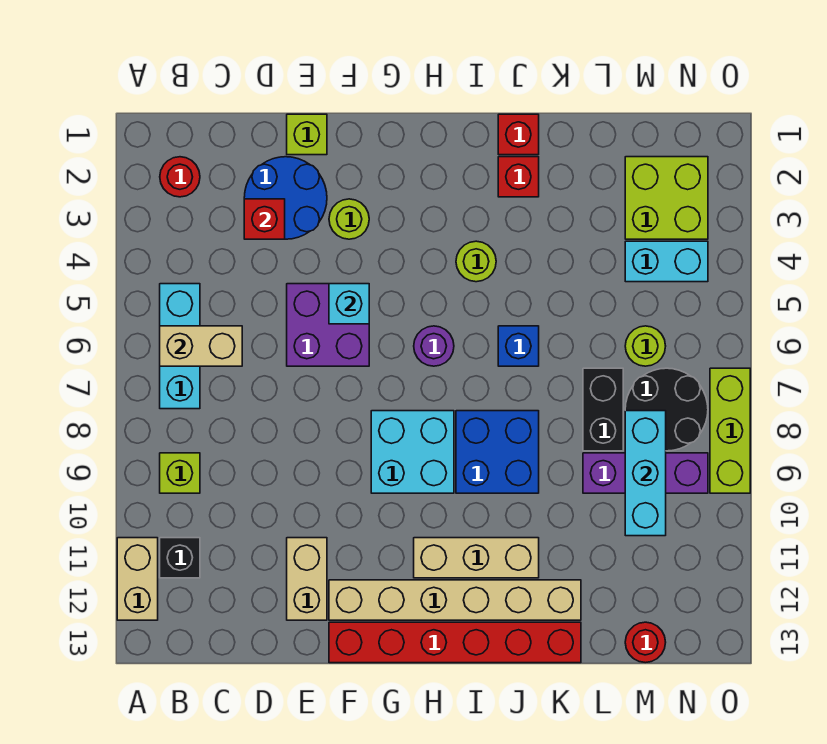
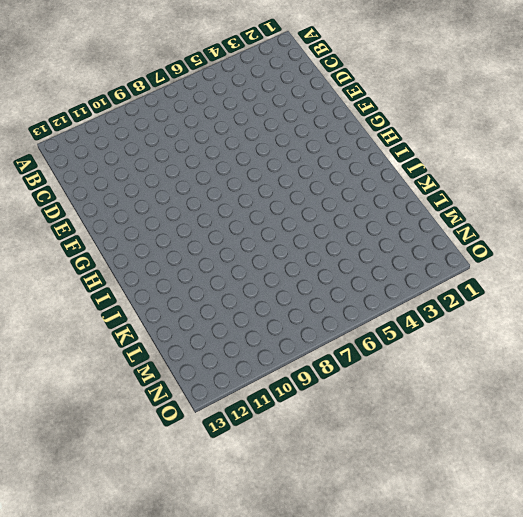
none -> tan brick A11:A12 level 1
none -> red round brick B2 level 1
none -> cyan brick B5:B7 level 1
none -> lime brick B9 level 1

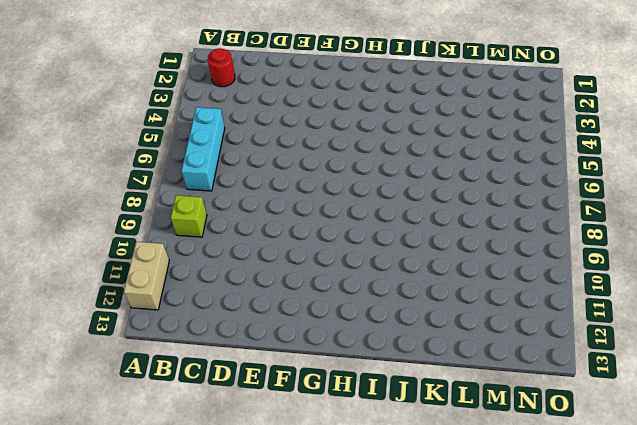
none -> black brick B11 level 1
none -> blue round brick D2:E3 level 1
none -> lime brick E1 level 1
none -> purple brick E5:F6 level 1

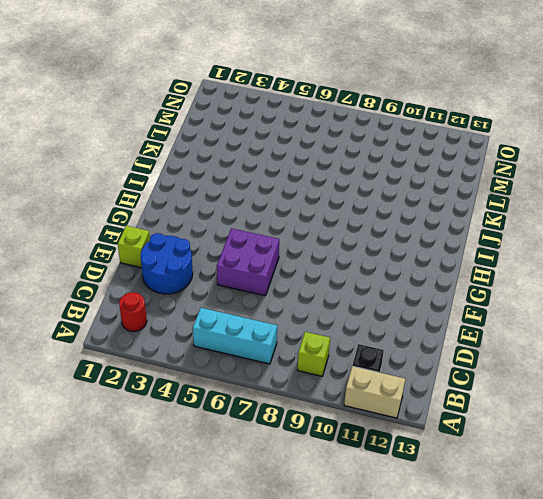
none -> tan brick E11:E12 level 1
none -> lime round brick F3 level 1
none -> tan brick F12:K12 level 1
none -> red brick F13:K13 level 1

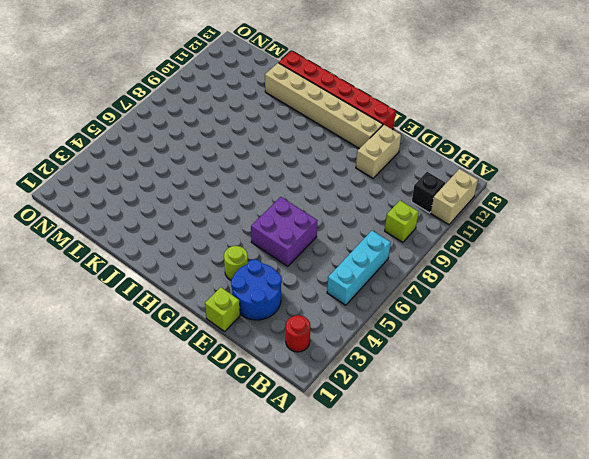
none -> cyan brick G8:H9 level 1
none -> purple round brick H6 level 1
none -> tan brick H11:J11 level 1
none -> lime round brick I4 level 1

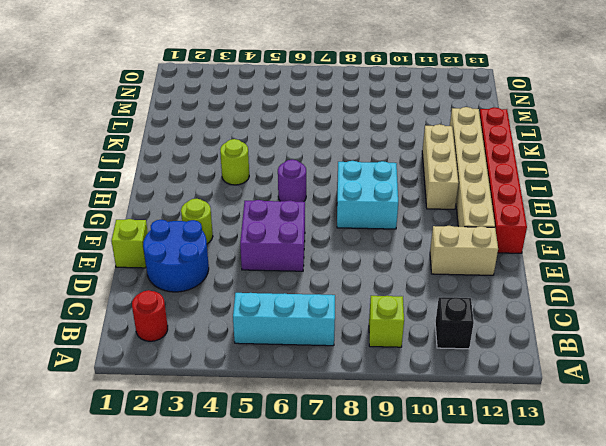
none -> tan brick A11:A12 level 1
none -> blue brick I8:J9 level 1
none -> red brick J1 level 1
none -> red brick J2 level 1

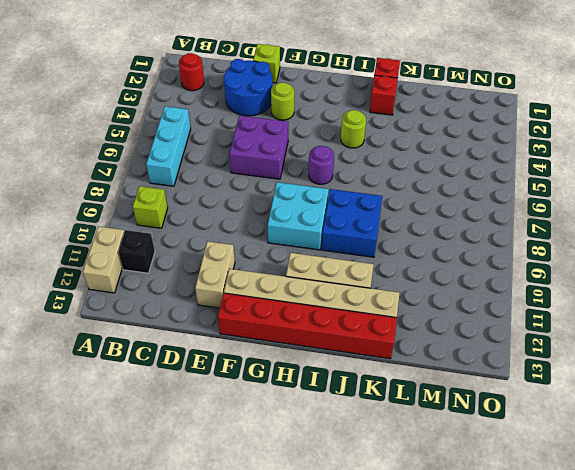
none -> blue brick J6 level 1
none -> black brick L7:L8 level 1
none -> purple brick L9:N9 level 1
none -> lime brick M2:N3 level 1

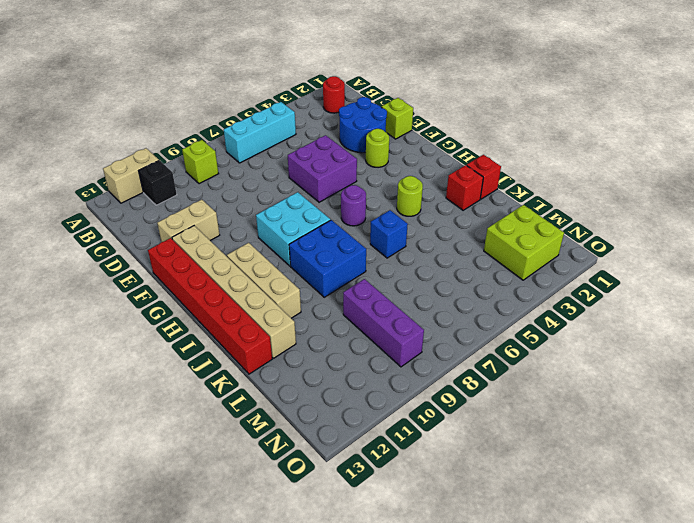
none -> black brick L7:L8 level 1
none -> cyan brick M4:N4 level 1
none -> lime round brick M6 level 1
none -> black round brick M7:N8 level 1

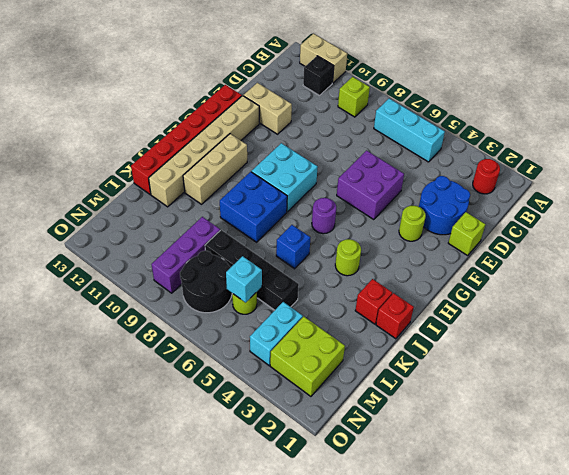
black brick L5:L8 level 1 -> black brick L7:L8 level 1
cyan brick M6 level 2 -> cyan brick F5 level 2
none -> red round brick M13 level 1
none -> lime brick O7:O9 level 1
none -> tan brick B6:C6 level 2
none -> red brick D3 level 2

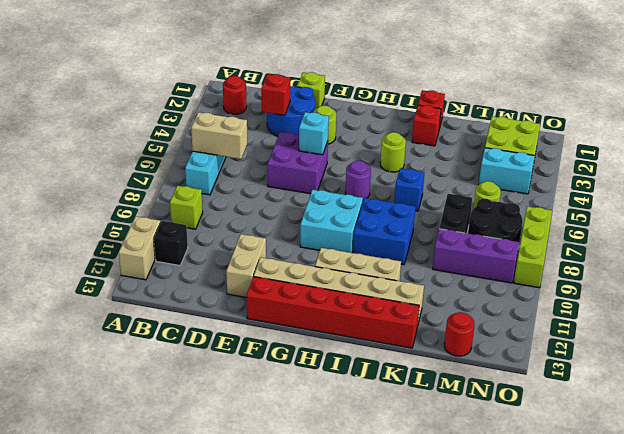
none -> cyan brick M8:M10 level 2

